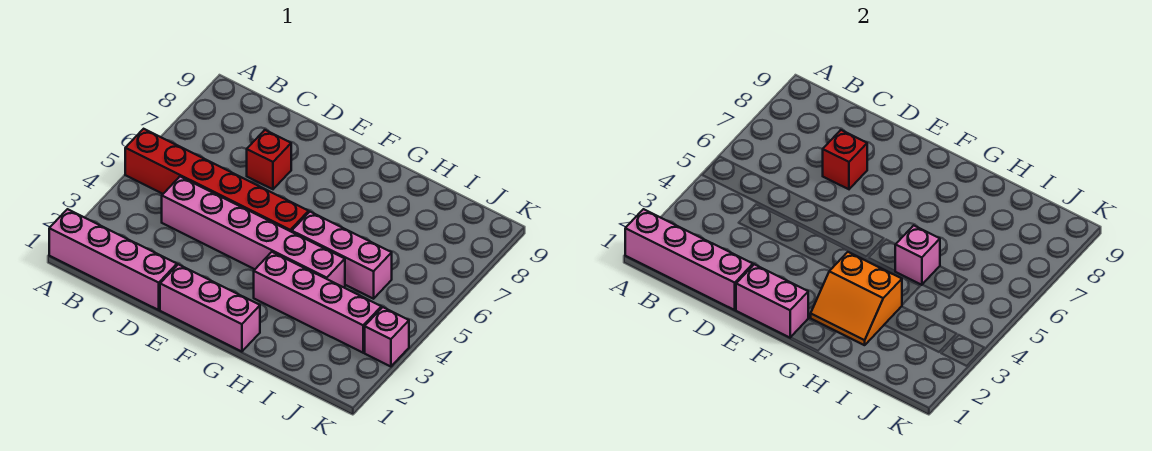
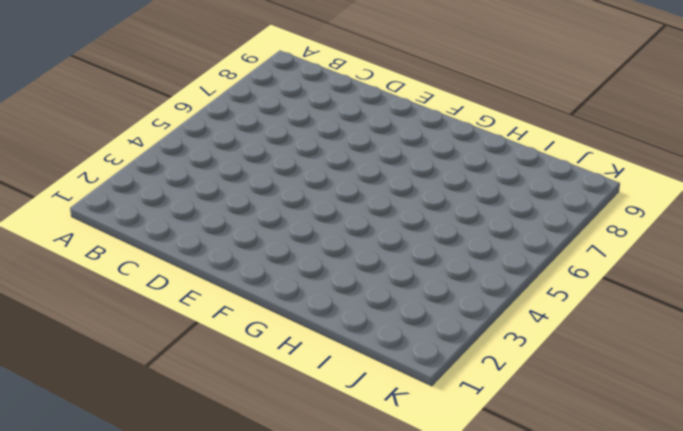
none -> pink brick A1:D1 level 1
none -> red brick A5:F5 level 1
none -> pink brick C4:H4 level 1

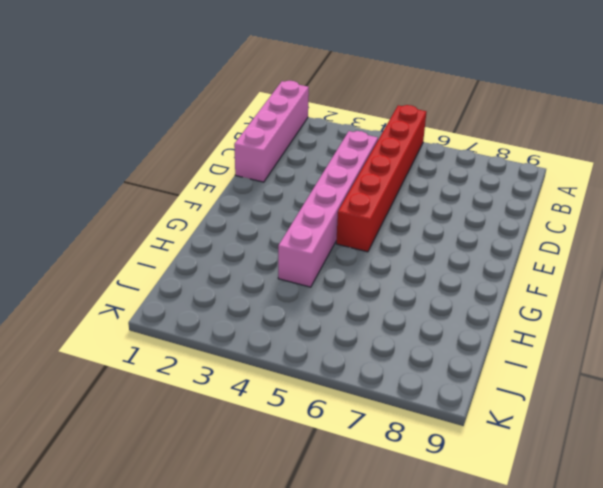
none -> red brick D7 level 1
none -> pink brick E1:G1 level 1
none -> pink brick G3:J3 level 1

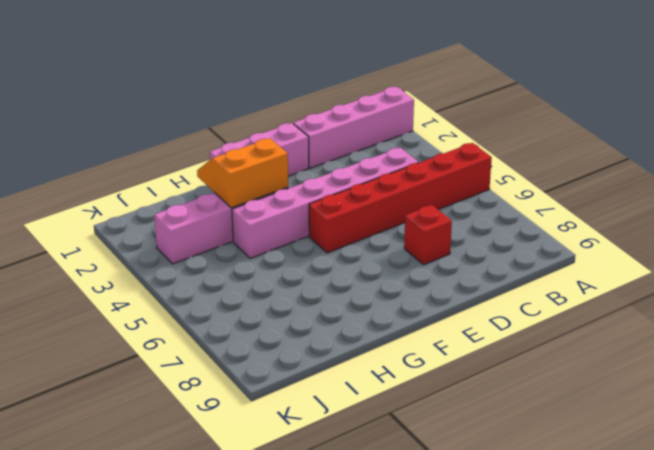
none -> pink brick G5:I5 level 1
none -> pink brick K3 level 1
none -> pink brick A1:D1 level 2

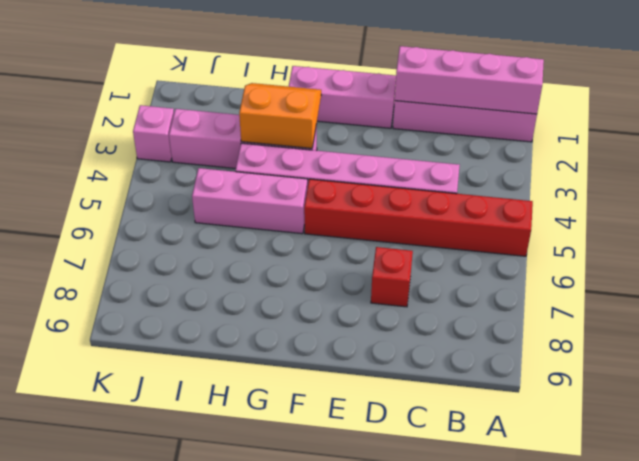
none -> red brick D7 level 2
none -> pink brick E1:F1 level 2
none -> pink brick H5 level 2

